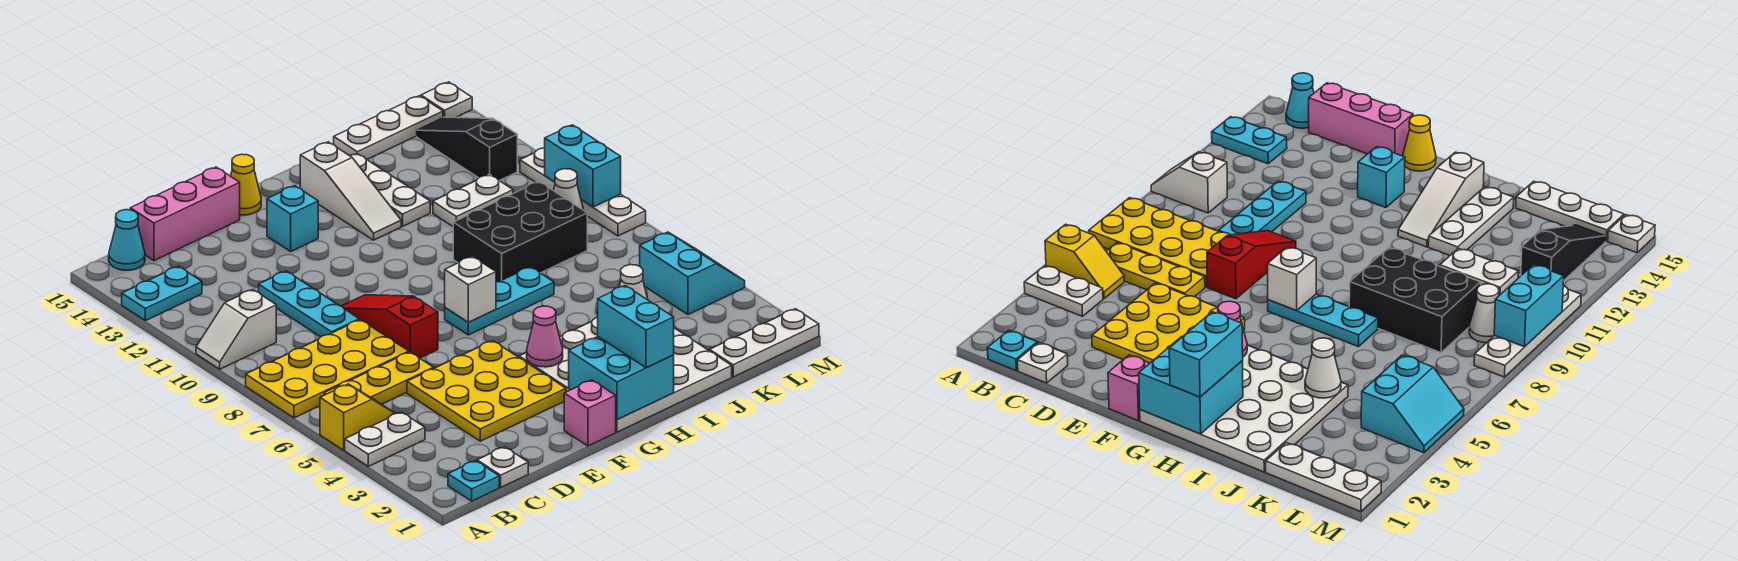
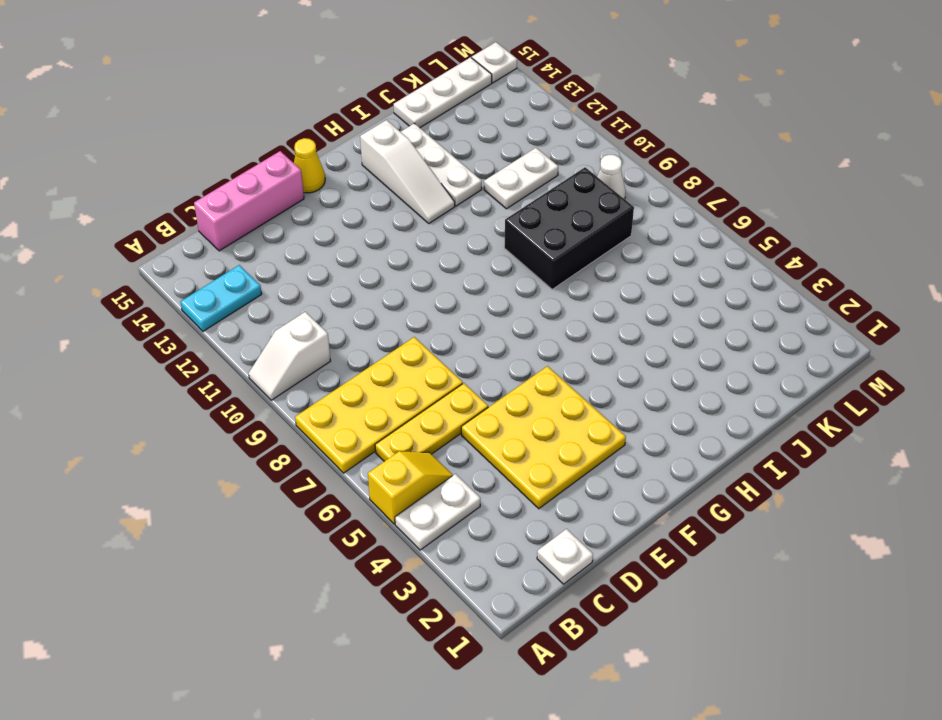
none -> cyan plate B1 level 1
none -> cyan cone B15 level 1
none -> cyan plate D9:D11 level 1
none -> red slope E7:E9 level 1 top 7

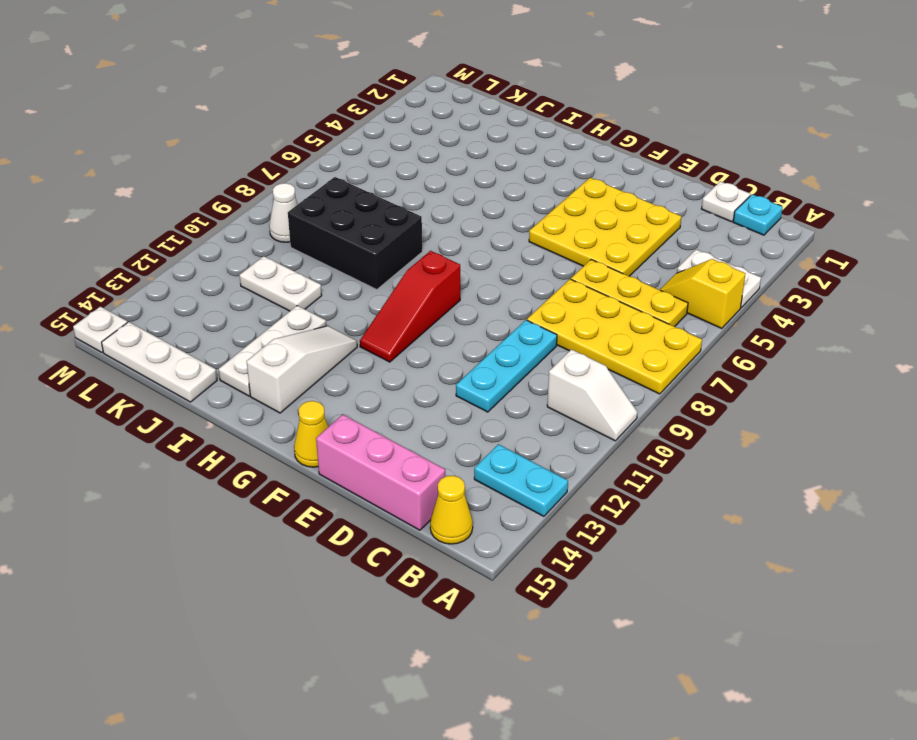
yellow cone B15 level 1 -> cyan cone B15 level 1
red slope G9:G11 level 1 top 9 -> red slope E7:E9 level 1 top 7
none -> pink brick F1 level 1
none -> cyan brick F13 level 1
none -> white plate G1:J4 level 1
none -> cyan plate G7:I7 level 1

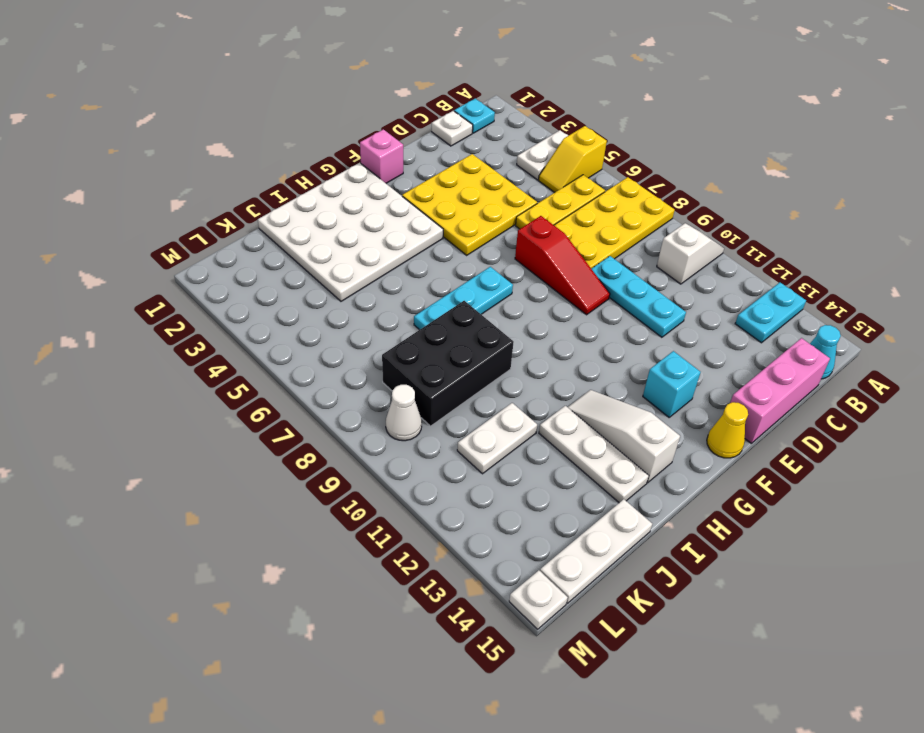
none -> white plate K1:M1 level 1
none -> cyan slope L4:M5 level 1 top L
none -> black slope L12:L14 level 1 top 12
none -> white plate M8:M11 level 1

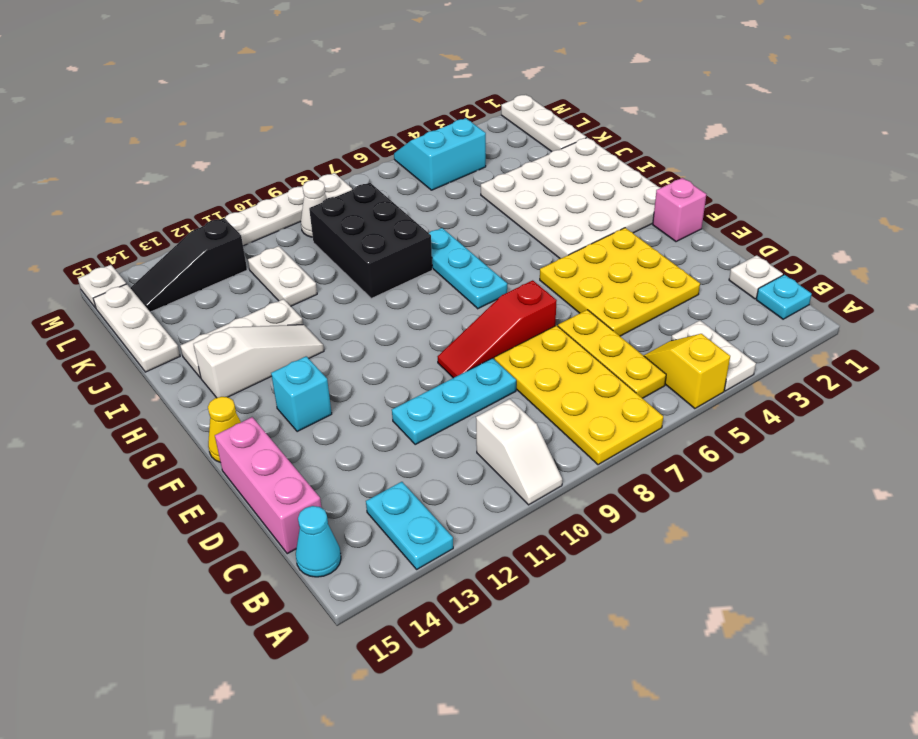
none -> cyan brick G1:H2 level 2
none -> pink cone G4 level 2
none -> white brick G7 level 2
none -> white cone J4 level 2

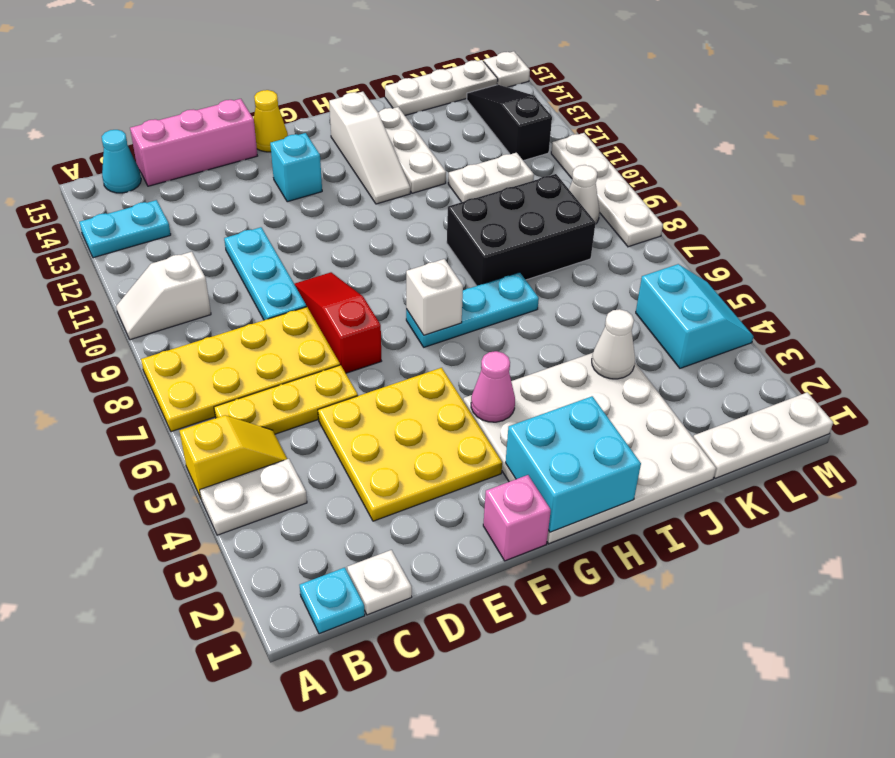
none -> cyan brick M9:M10 level 2
none -> cyan brick H1:H2 level 3

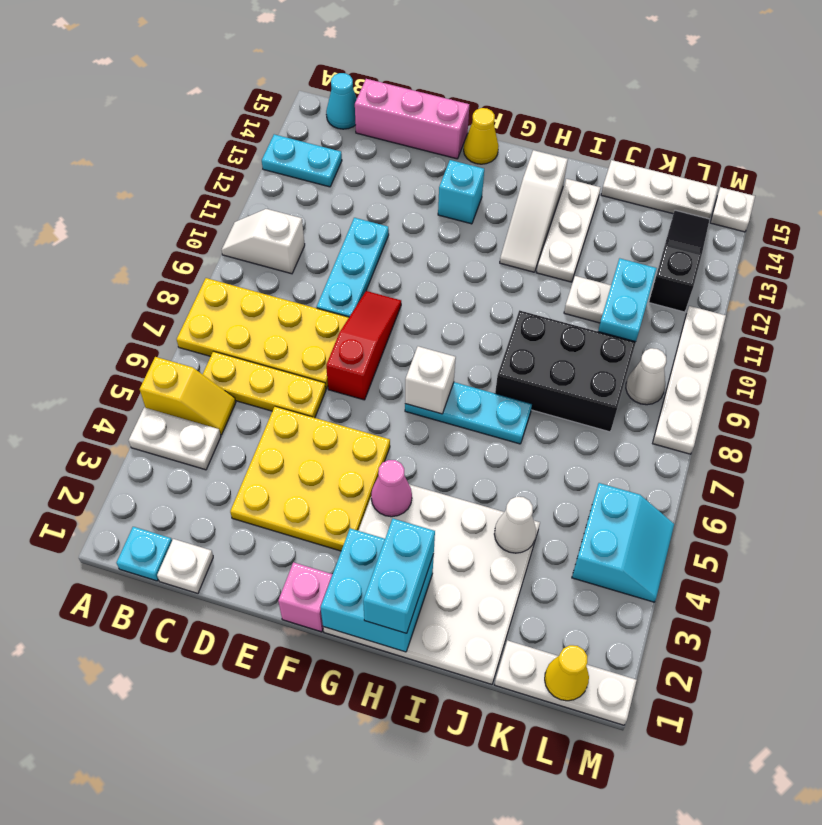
cyan brick K10:K11 level 2 -> cyan brick M9:M10 level 2
yellow cone L1 level 2 -> none

